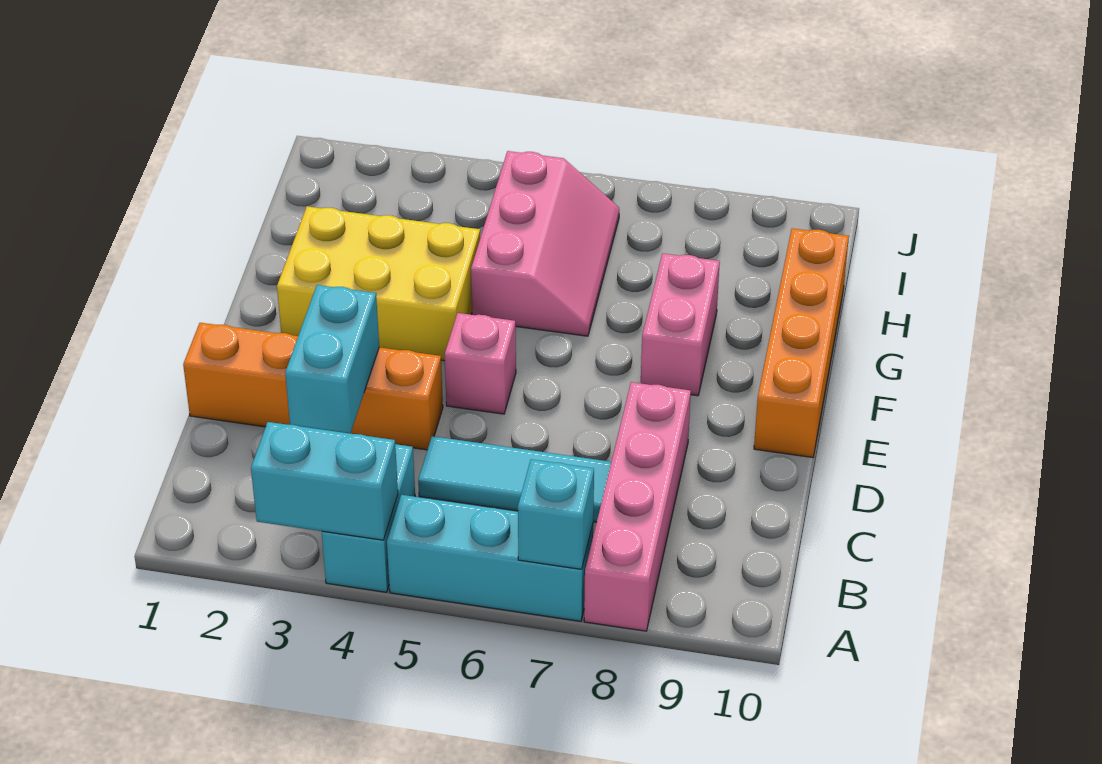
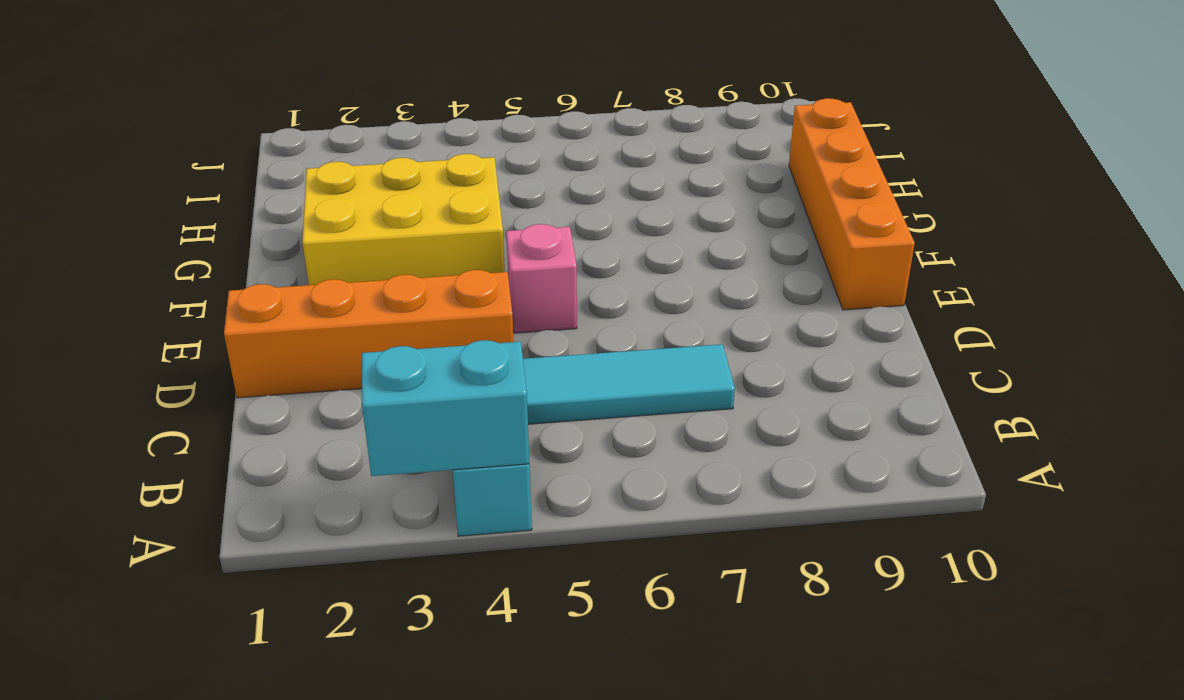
none -> cyan brick A5:A7 level 1
none -> pink brick A8:D8 level 1
none -> pink brick F8:G8 level 1

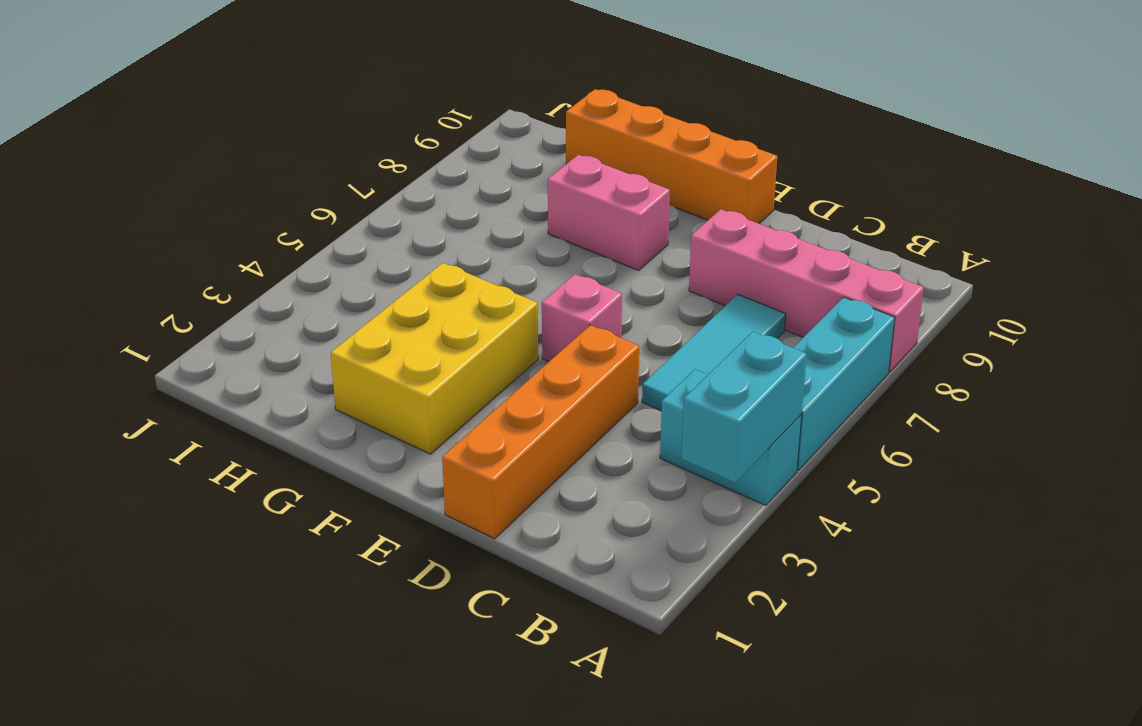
none -> pink slope G5:I6 level 1 top 5
none -> cyan brick A7 level 2
none -> cyan brick C3:D3 level 2

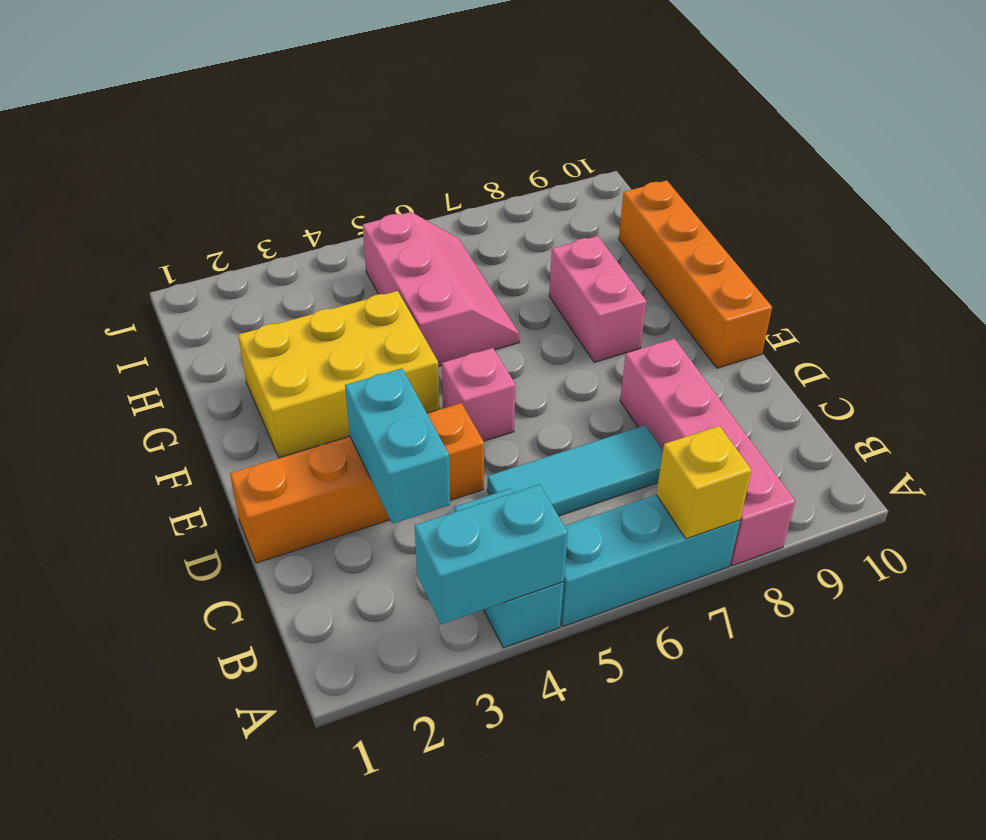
yellow brick A7 level 2 -> cyan brick A7 level 2

